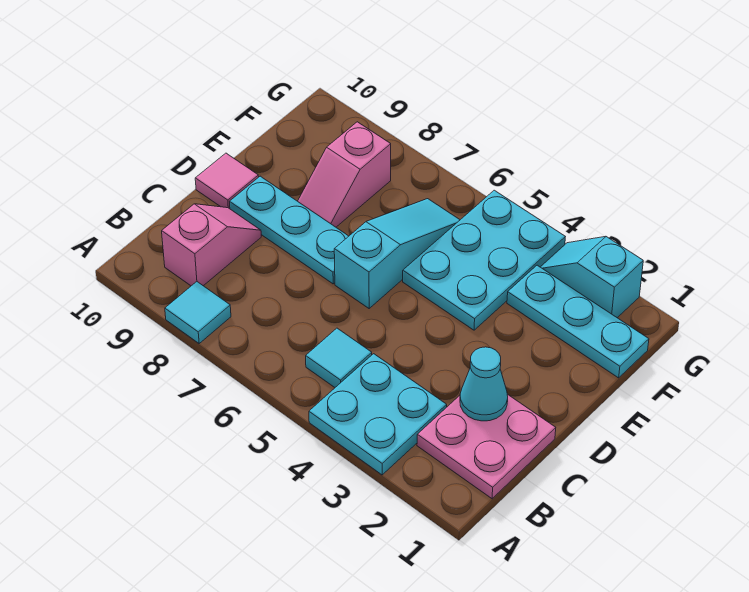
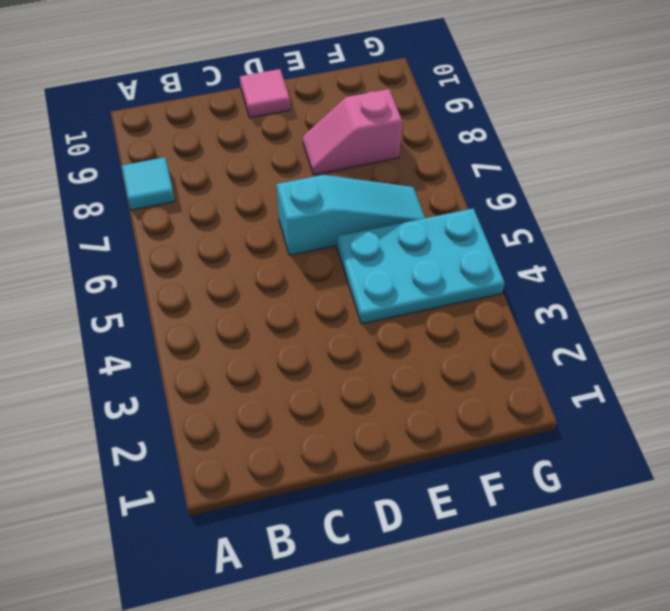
none -> cyan plate A3:B4 level 1
none -> pink plate B1:C2 level 1
none -> cyan tile B5 level 1

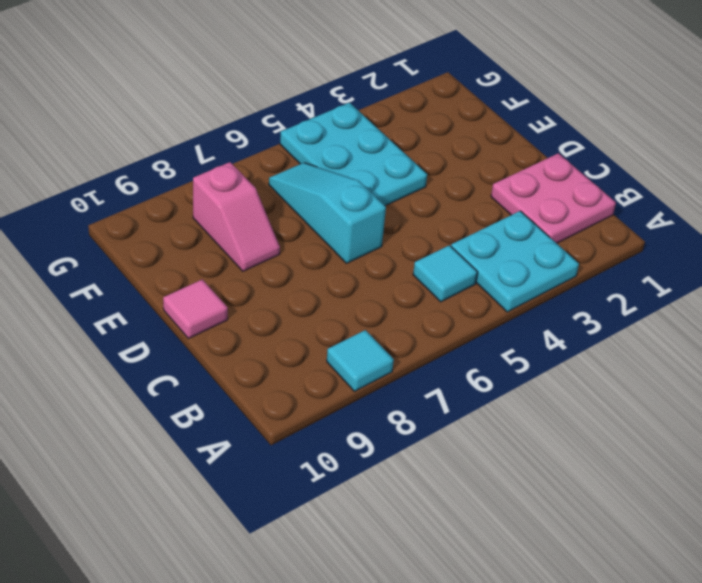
none -> pink slope B9:C9 level 1 top B
none -> cyan plate D7:D9 level 1
none -> cyan plate F1:F3 level 1

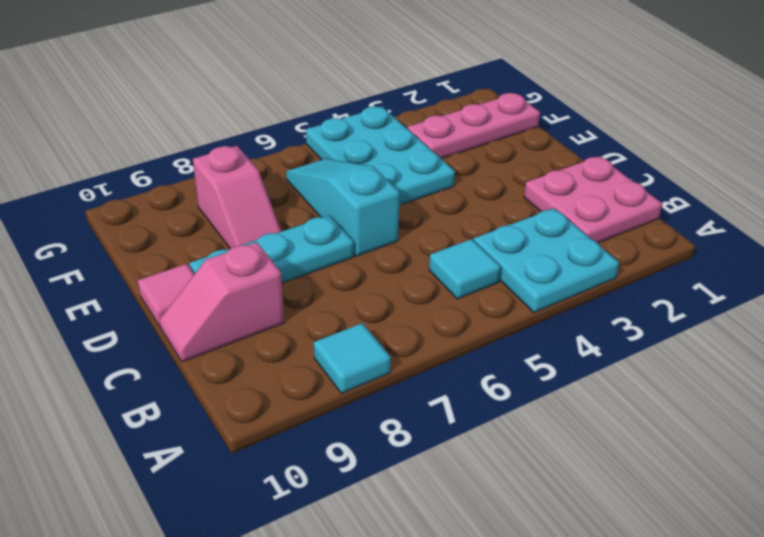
pink slope C9:C10 level 1 top 9 -> pink slope B9:C9 level 1 top B
pink plate F1:F3 level 1 -> cyan plate F1:F3 level 1
none -> cyan slope G2:G3 level 1 top 2
none -> cyan cone C2 level 2

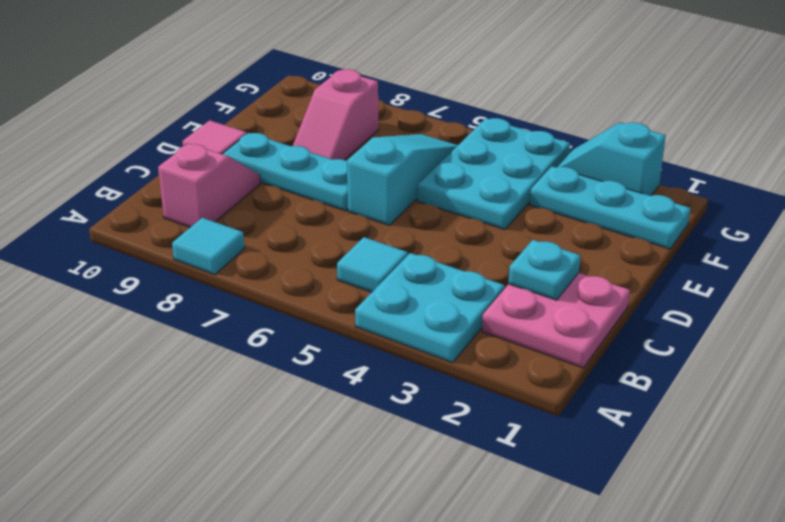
cyan plate C2 level 2 -> cyan cone C2 level 2

